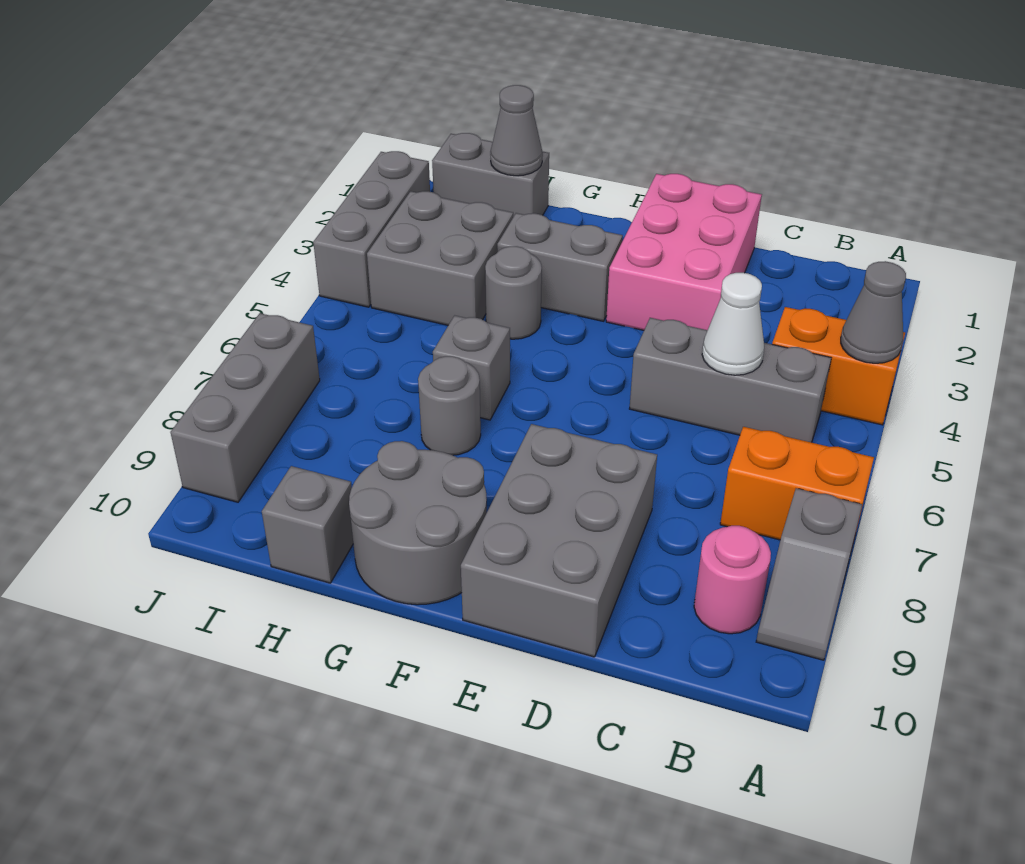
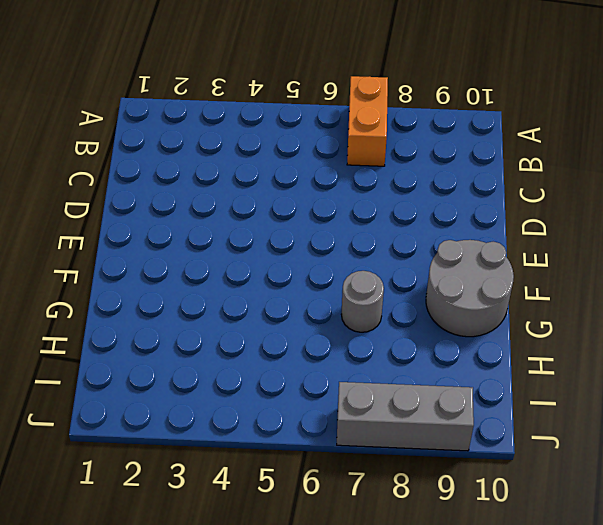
none -> orange brick A4:B4 level 1
none -> grey slope A8:A9 level 1 top 8
none -> grey brick B5:D5 level 1

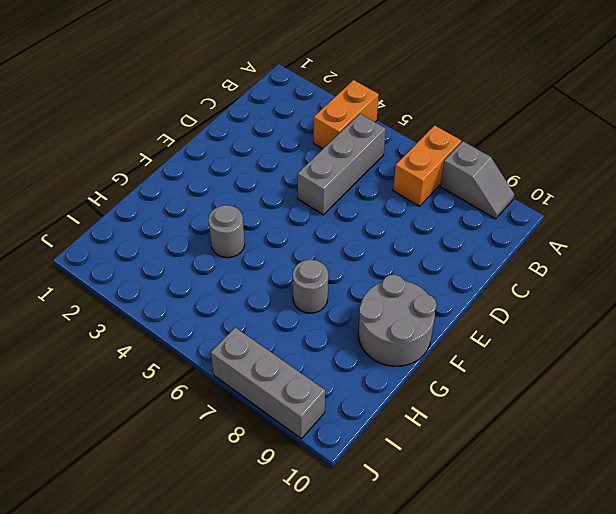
none -> pink round brick B9 level 1
none -> pink brick D1:E3 level 1
none -> grey brick D8:E10 level 1

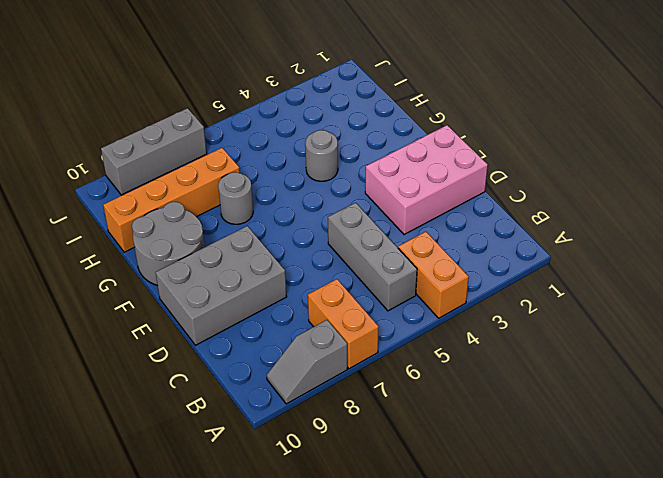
orange brick H7:H10 level 1 -> grey brick H10 level 1
none -> pink round brick B9 level 1
none -> grey brick F3:G3 level 1
none -> grey brick G6 level 1

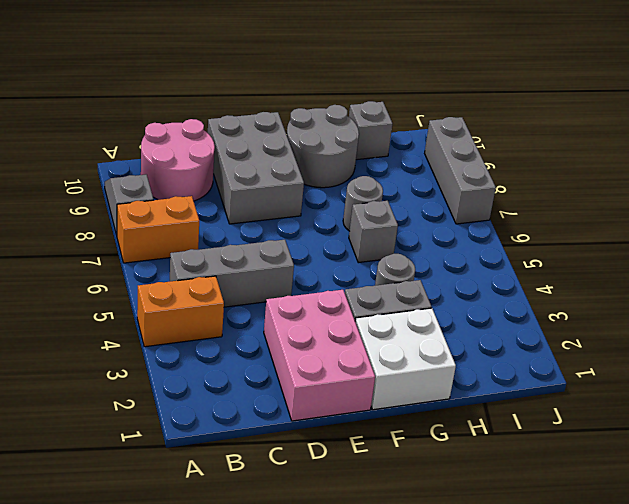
pink round brick B9:C10 level 1 -> pink round brick B9 level 1
white brick F1:G2 level 1 -> none
none -> grey brick H1:I1 level 1
none -> grey brick H3:I4 level 1
none -> grey brick J2:J4 level 1

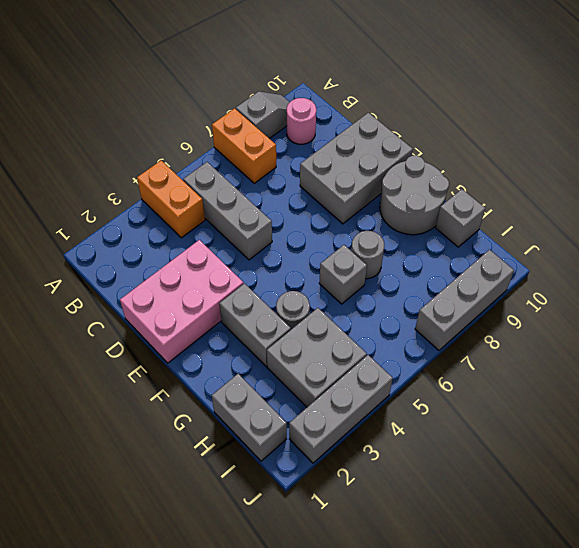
none -> grey cone A4 level 2
none -> white cone C5 level 2
none -> grey cone H1 level 2

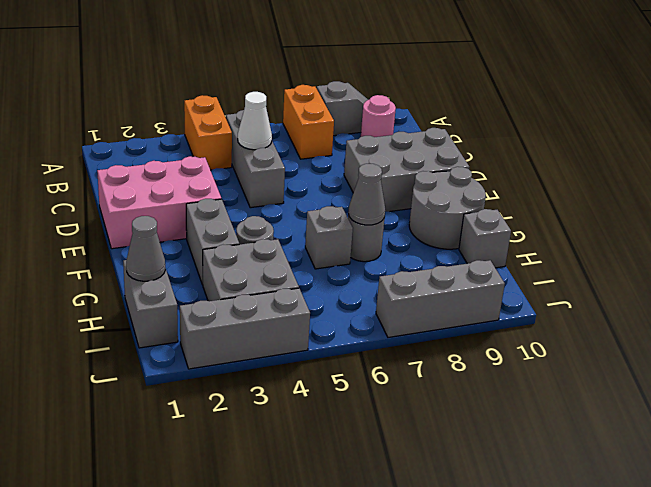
grey cone G7 level 2 -> grey cone A4 level 2

